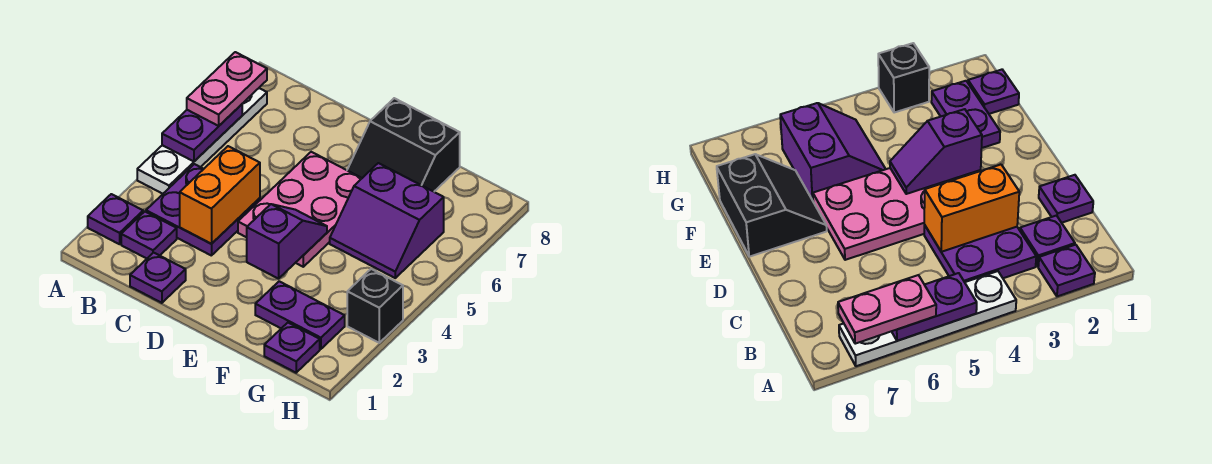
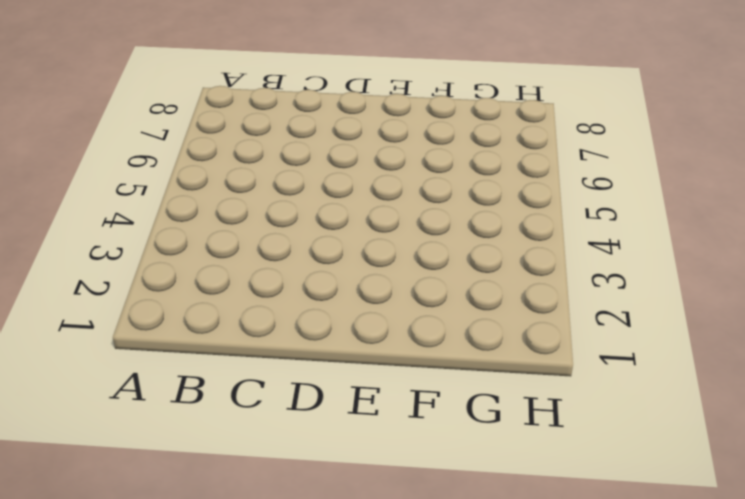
none -> purple plate A2 level 1
none -> white plate A4:A7 level 1
none -> purple plate B2 level 1

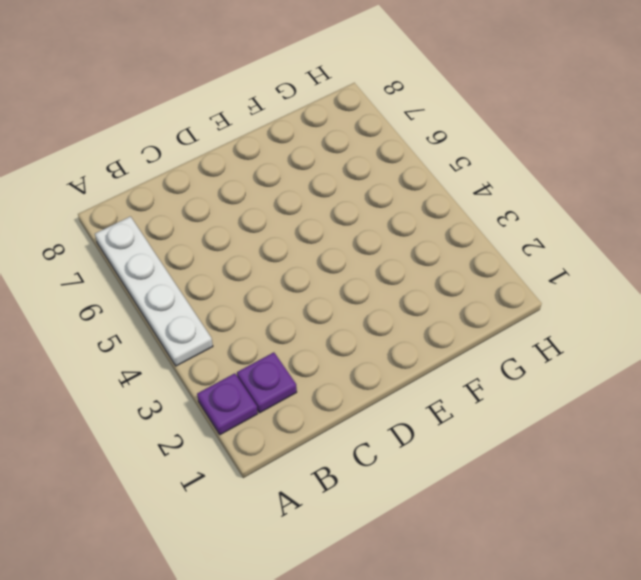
none -> purple plate B3:C4 level 1
none -> purple plate C1 level 1
none -> pink plate D4:E6 level 1

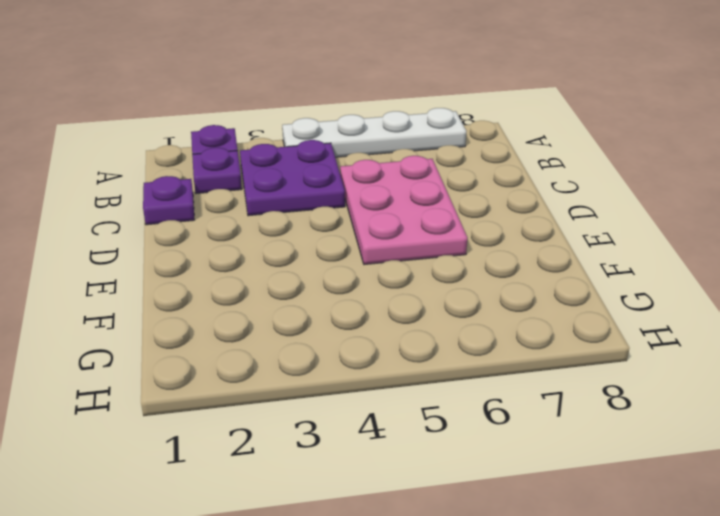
pink plate C5:E6 level 1 -> pink plate D4:E6 level 1
none -> black slope E7:F8 level 1 top 8
none -> purple plate F2:G2 level 1
none -> purple slope F5:G6 level 1 top 6

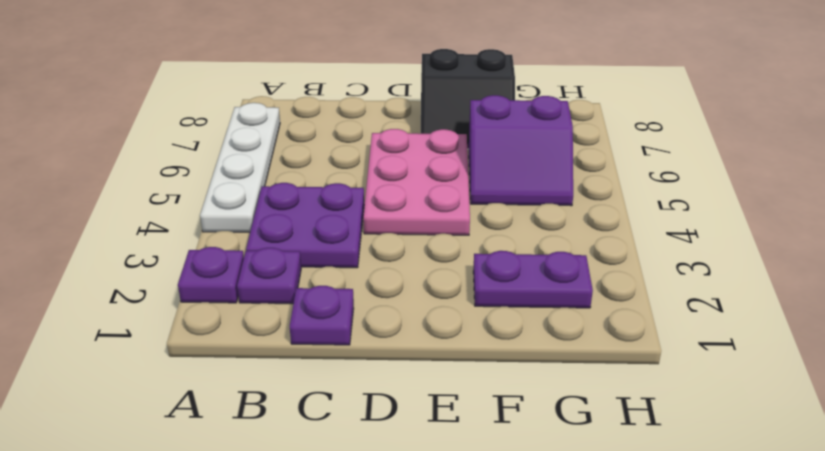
none -> purple plate G1 level 1
none -> black brick H3 level 1
none -> purple plate A5:A6 level 2

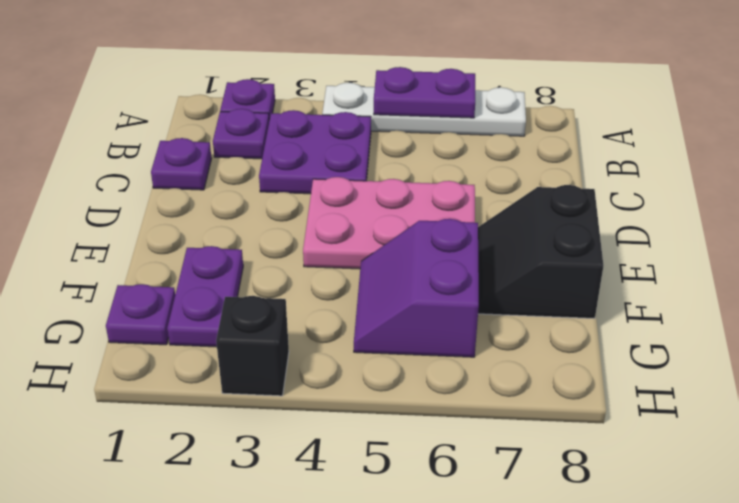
none -> orange brick C3:C4 level 2
none -> purple slope E3:E4 level 2 top 3
none -> pink plate A6:A7 level 3

